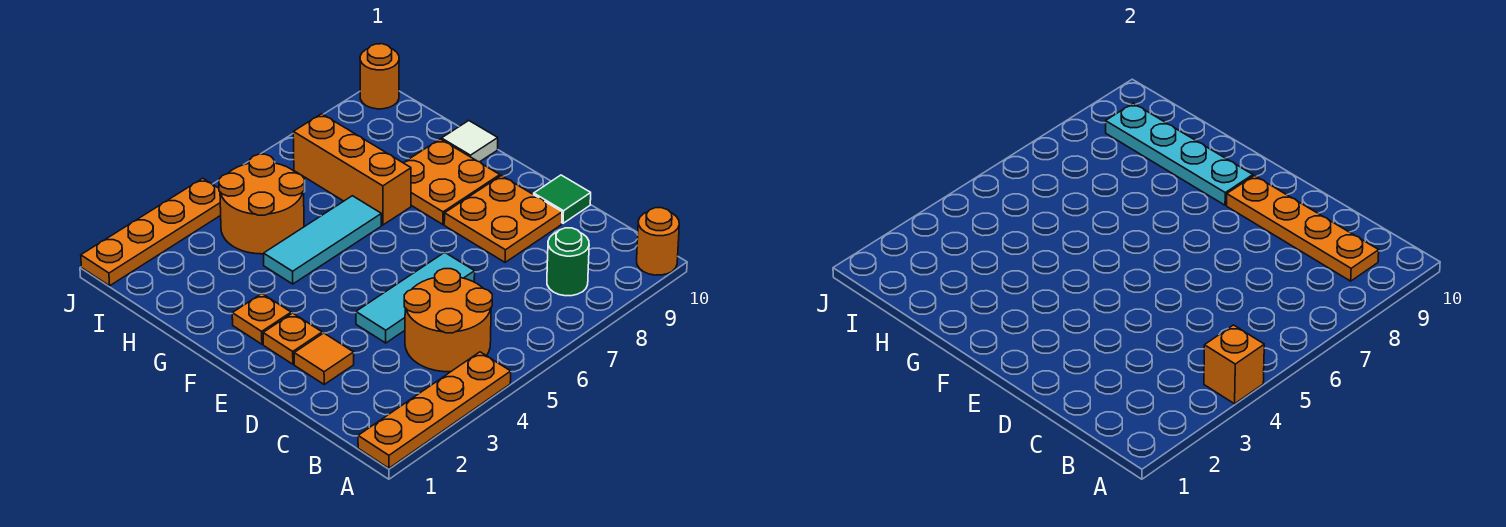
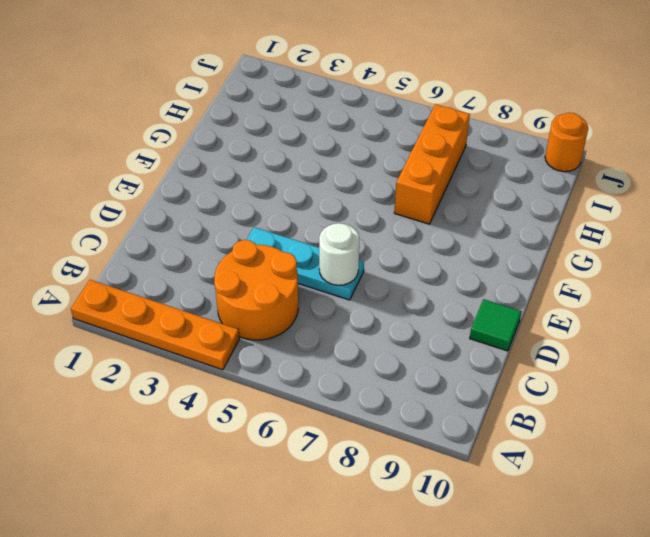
cyan plate D4:D6 level 1 -> cyan tile D4:D6 level 1
white round brick D6 level 2 -> none
none -> orange round brick A10 level 1
none -> green round brick B8 level 1
none -> orange tile D2 level 1

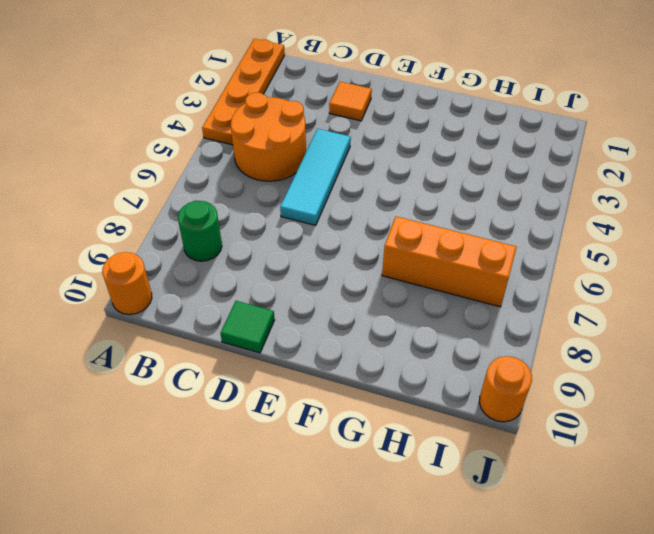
none -> orange plate D8:E9 level 1
none -> orange plate E2 level 1
none -> orange plate F2 level 1

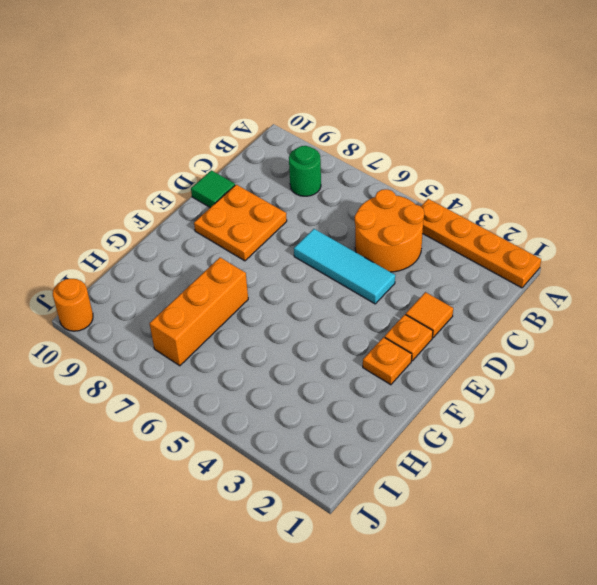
none -> orange round brick A10 level 1
none -> orange plate F8:G9 level 1
none -> cyan tile G4:G6 level 1

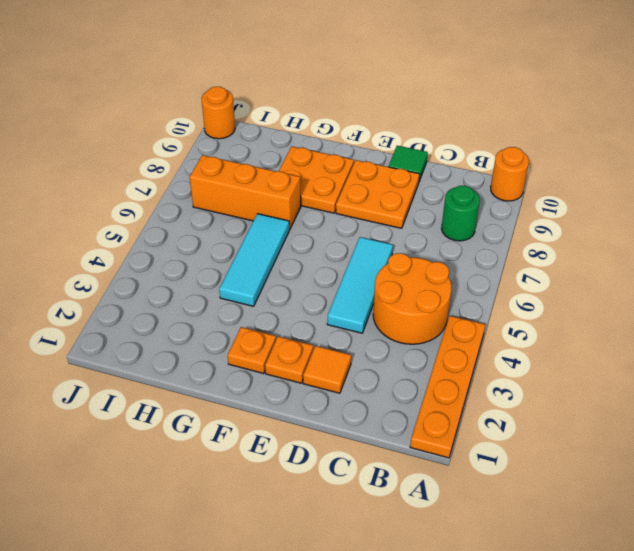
none -> white tile G10 level 1
none -> orange round brick H4:I5 level 1
none -> orange plate J1:J4 level 1

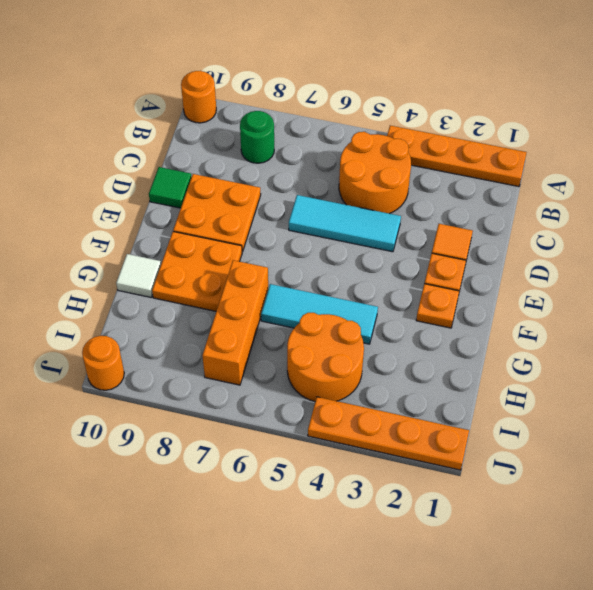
none -> orange brick A4 level 2
none -> orange plate B9:E9 level 2
none -> cyan plate F9:I9 level 2

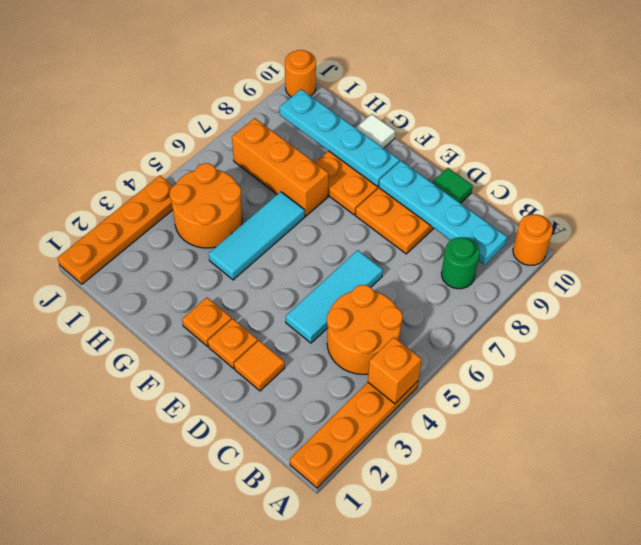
cyan plate B9:E9 level 2 -> orange plate B9:E9 level 2

